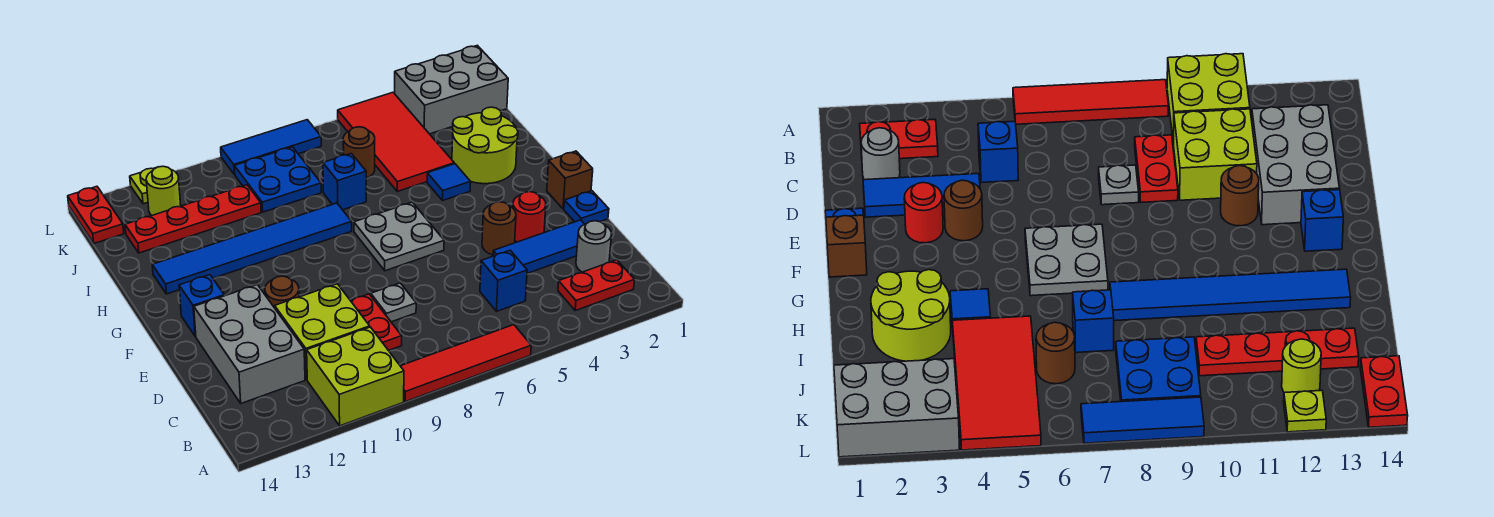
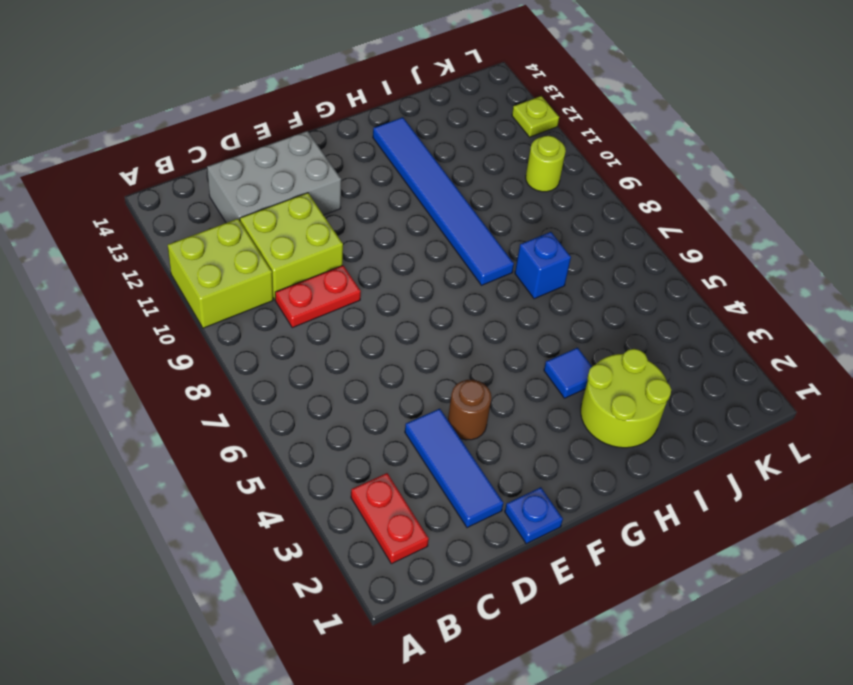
lime round brick K10 level 1 -> lime round brick K12 level 1
none -> red tile A6:A9 level 1
none -> grey round brick C2 level 1
none -> blue brick C5 level 1
none -> grey plate D8 level 1

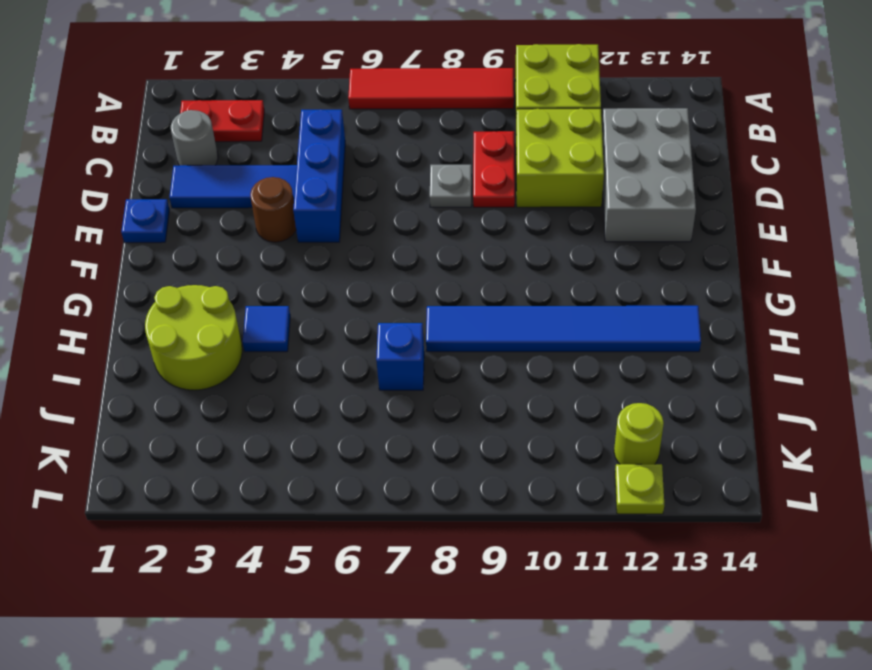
blue brick C5:E5 level 1 -> blue brick C5 level 1
none -> red round brick E3 level 1
none -> brown round brick E11 level 1
none -> brown brick F1 level 1
none -> grey plate F6:G7 level 1

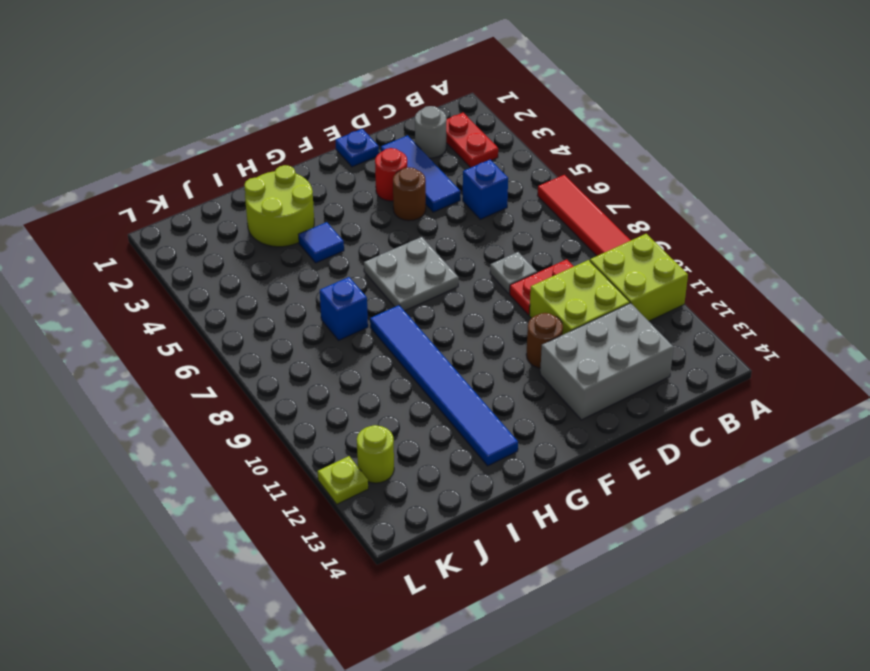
none -> brown brick F1 level 1
none -> blue brick F13 level 1
none -> red tile I4:L5 level 1
none -> brown round brick J6 level 1

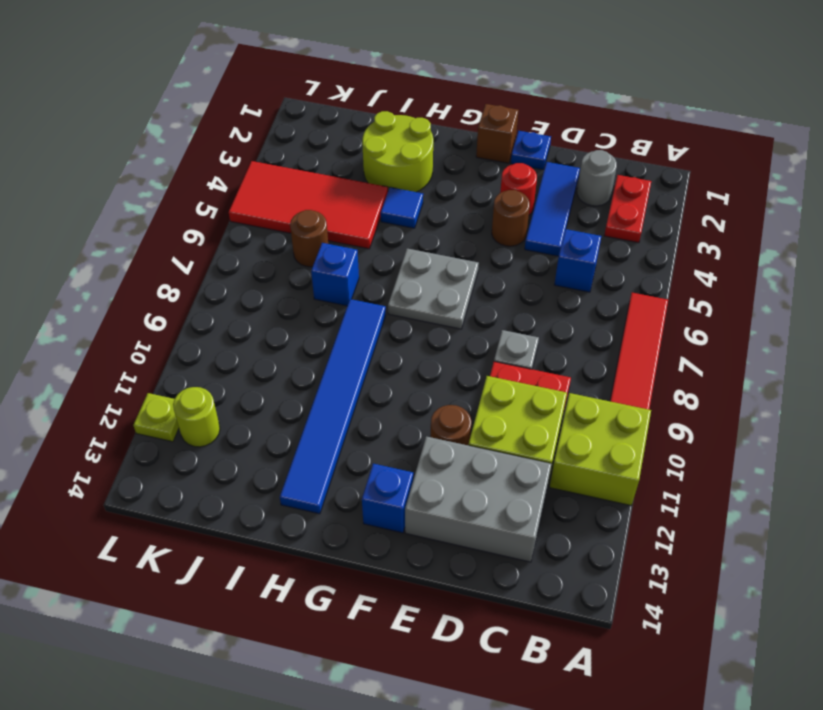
none -> blue plate J8:K9 level 1
none -> red plate J10:J13 level 1
none -> grey brick K1:L3 level 1
none -> red plate K14:L14 level 1

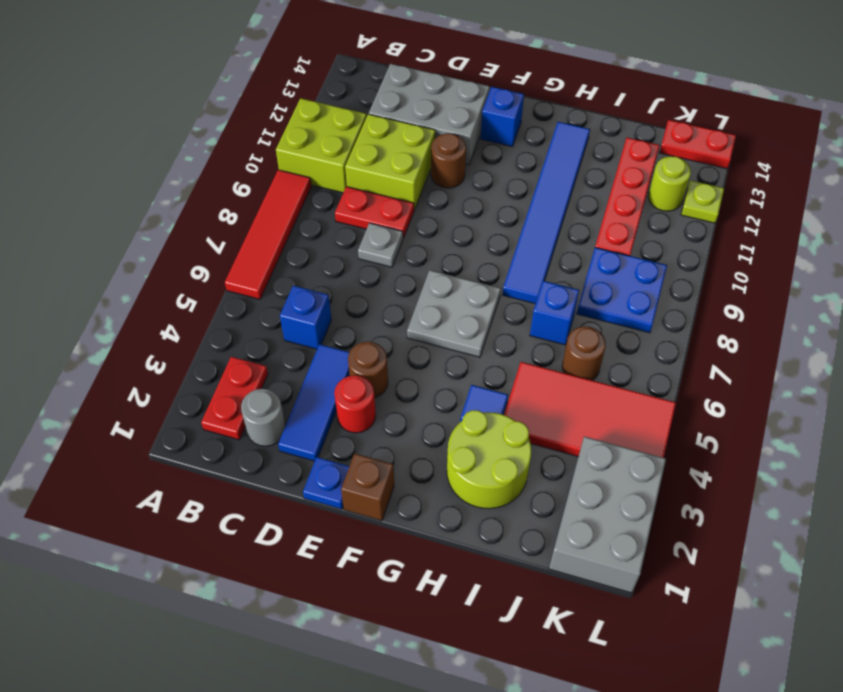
none -> blue tile L7:L9 level 1

